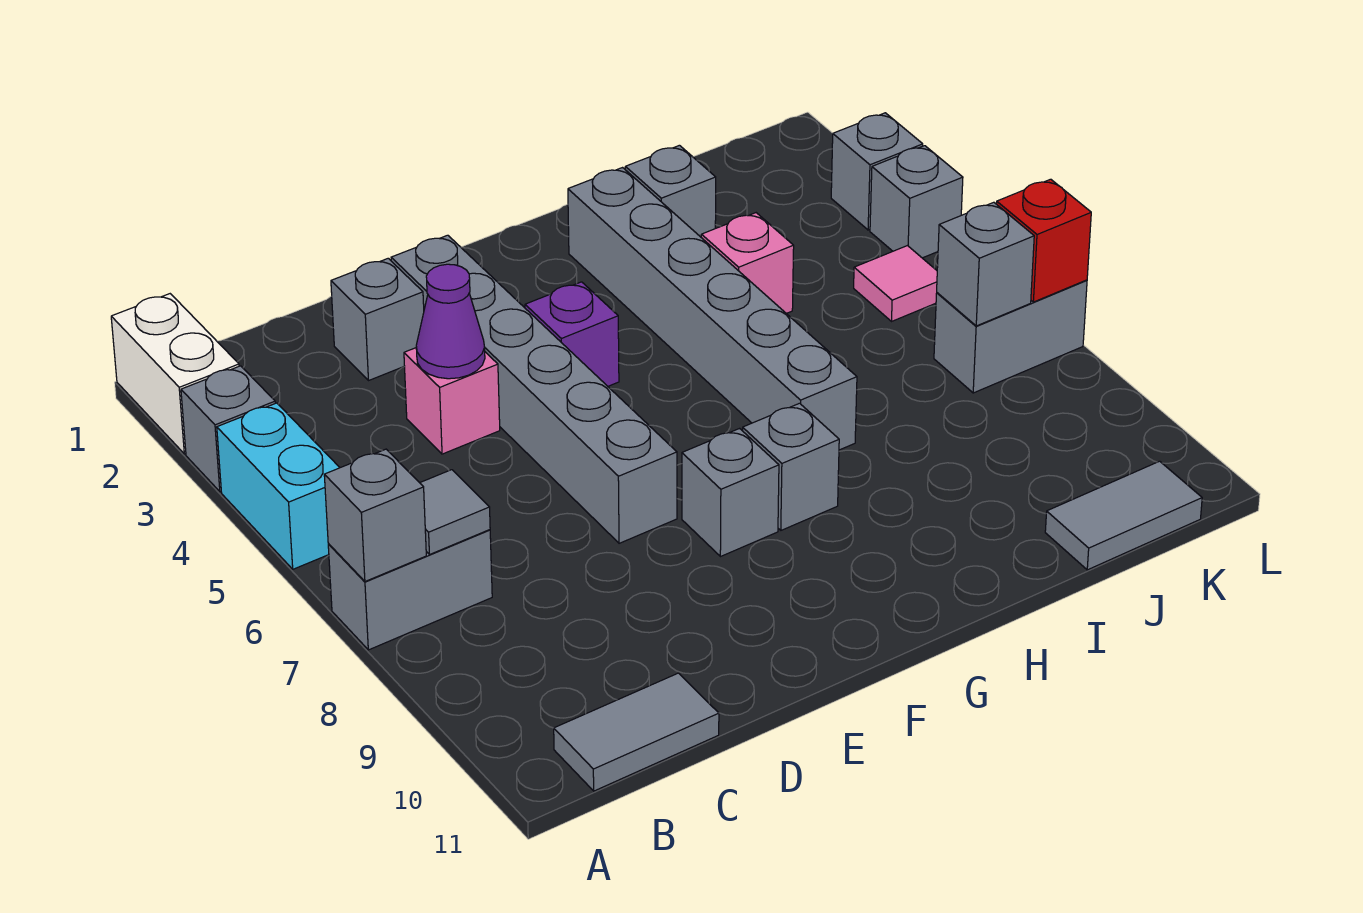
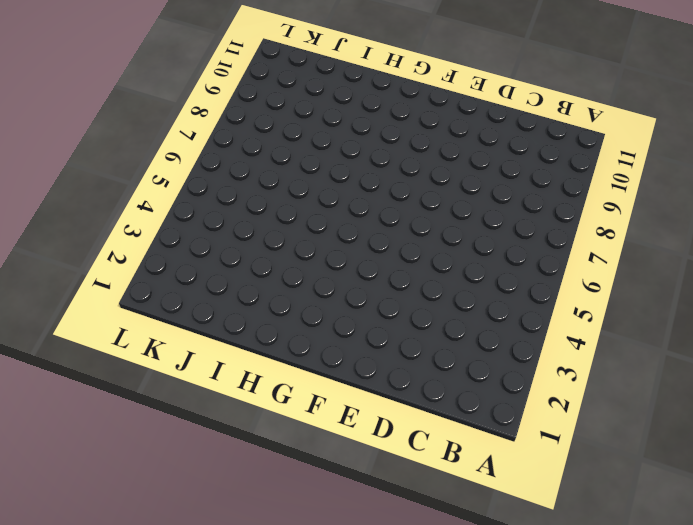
none -> white brick A1:A2 level 1
none -> grey brick A3 level 1
none -> cyan brick A4:A5 level 1

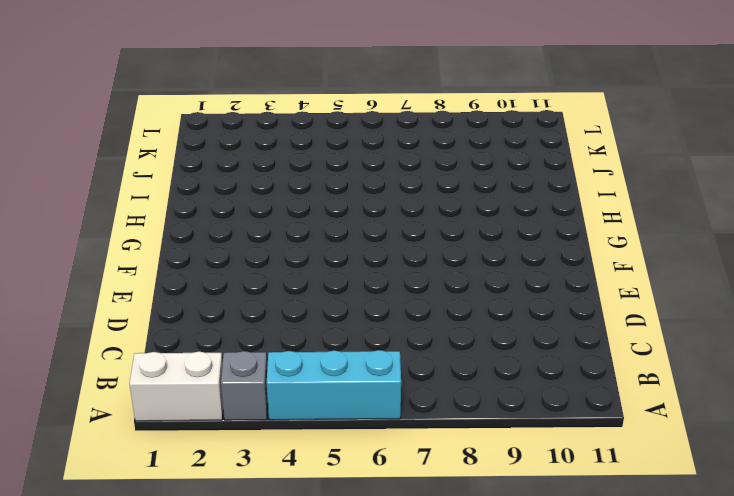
cyan brick A4:A6 level 1 -> cyan brick A4:A5 level 1
none -> grey brick A7:B7 level 1
none -> grey tile B11:C11 level 1
none -> grey brick D2 level 1

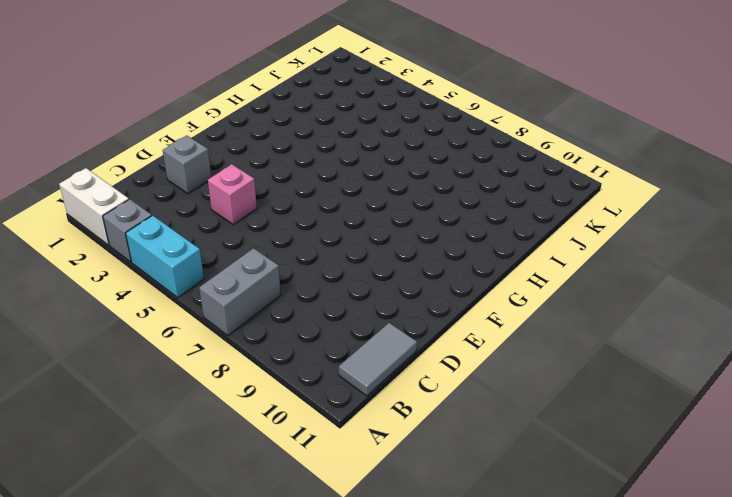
none -> grey brick E2:E7 level 1
none -> purple brick F4 level 1
none -> grey brick F8 level 1

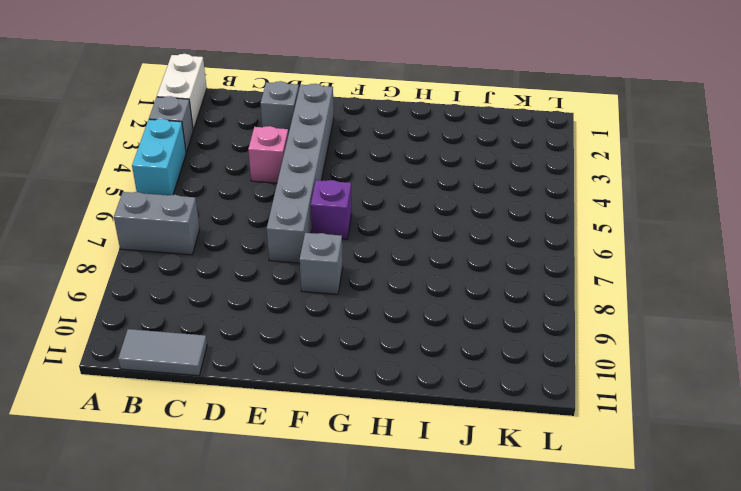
purple brick F6 level 1 -> purple brick F4 level 1
none -> grey brick G8 level 1
none -> grey brick H2:H7 level 1
none -> grey brick I2 level 1

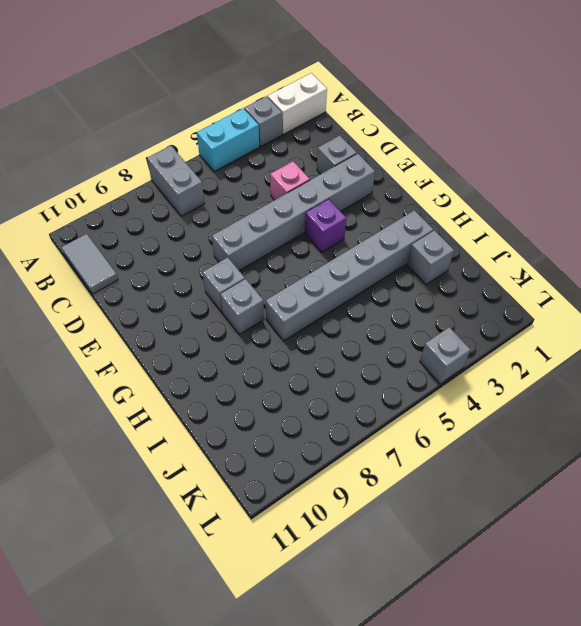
none -> pink brick I4 level 1
none -> grey tile J11:K11 level 1
none -> pink tile K5 level 1

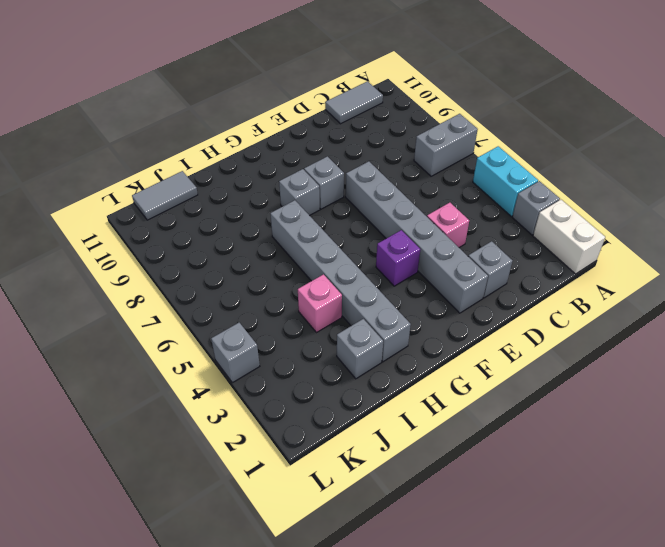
none -> pink tile K5 level 1
none -> grey brick K7:L7 level 1
none -> grey brick L3 level 1

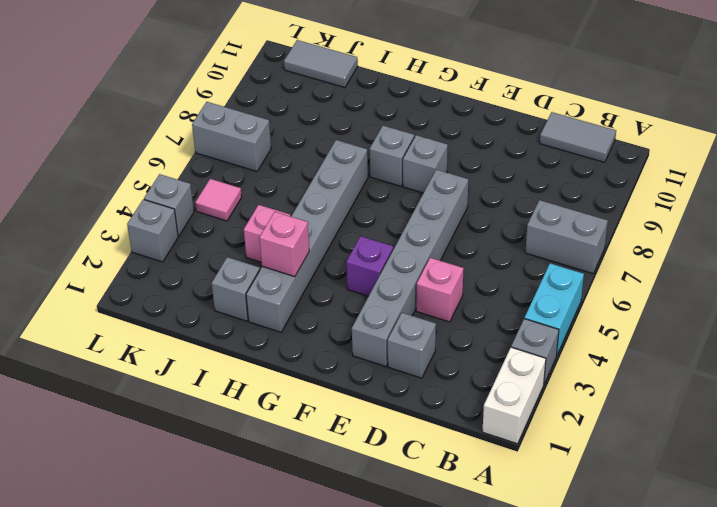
pink brick H3 level 2 -> none
none -> grey brick A7 level 2
none -> grey tile B7 level 2
none -> purple cone D4 level 2

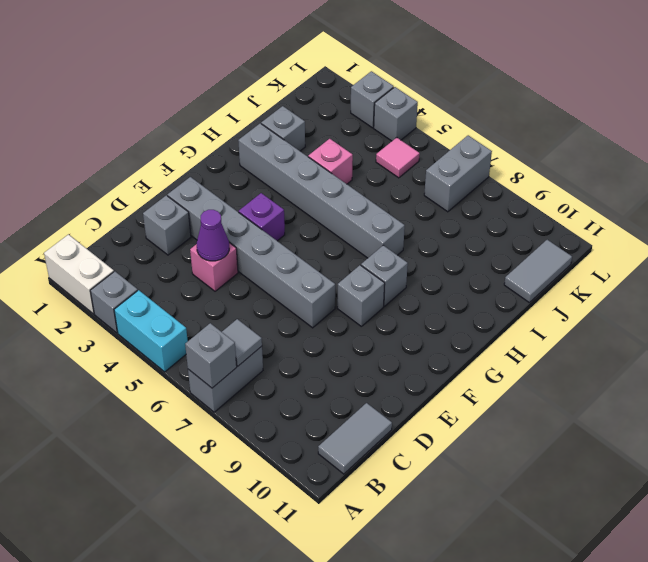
none -> grey brick K7 level 2
none -> red brick L7 level 2

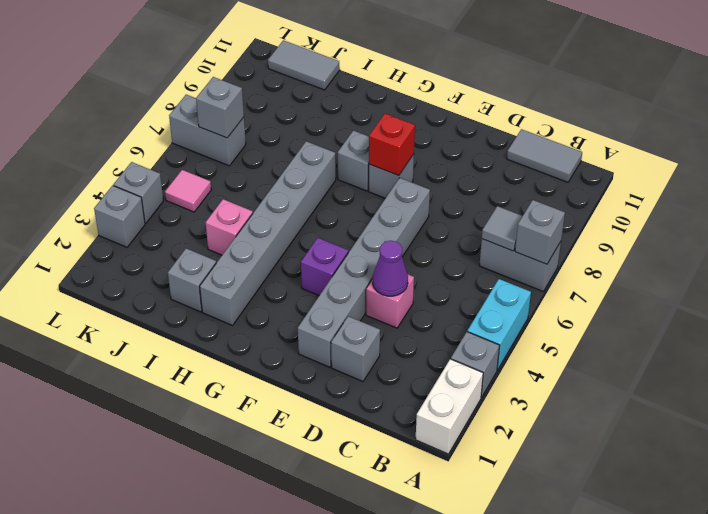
red brick F8 level 2 -> red brick L7 level 2

